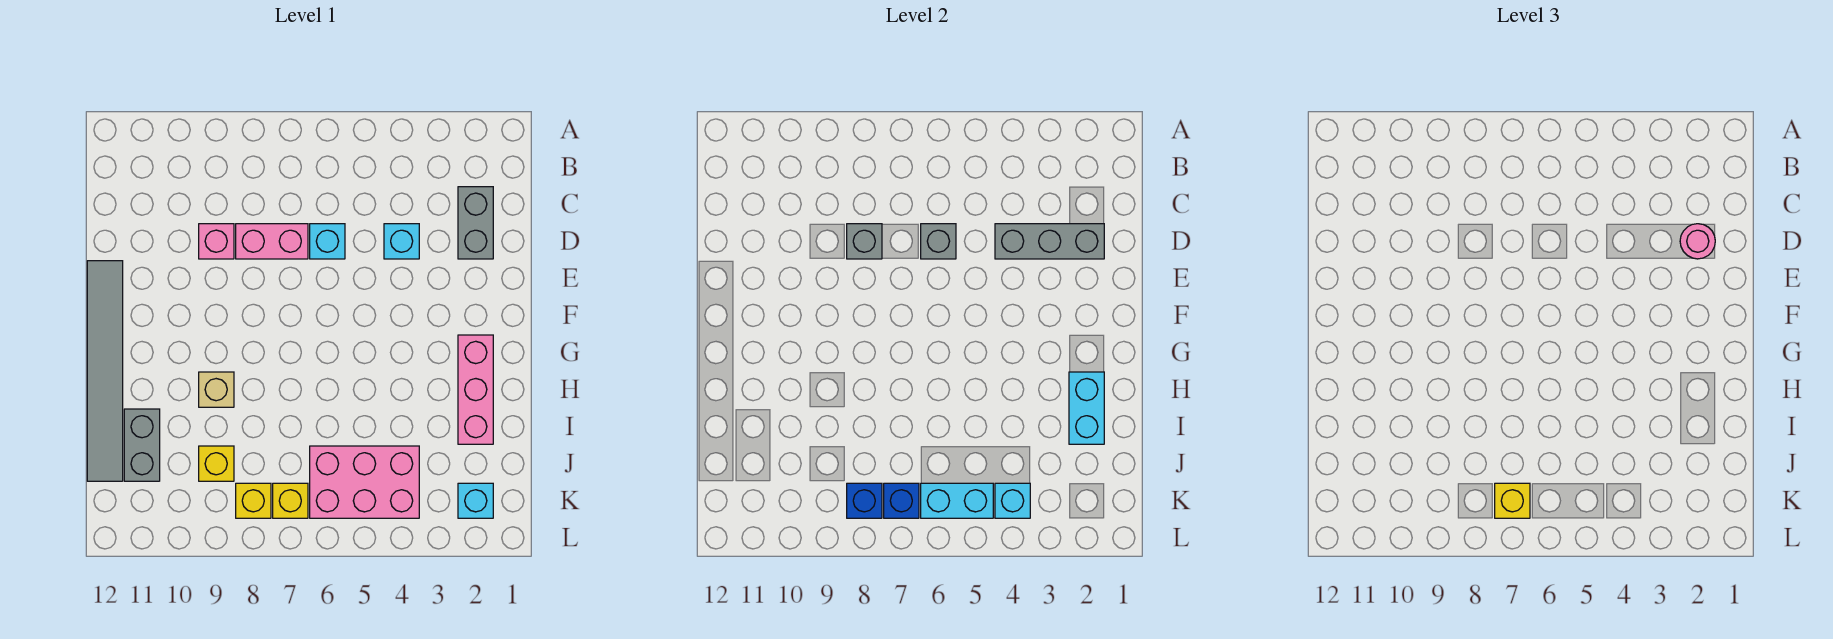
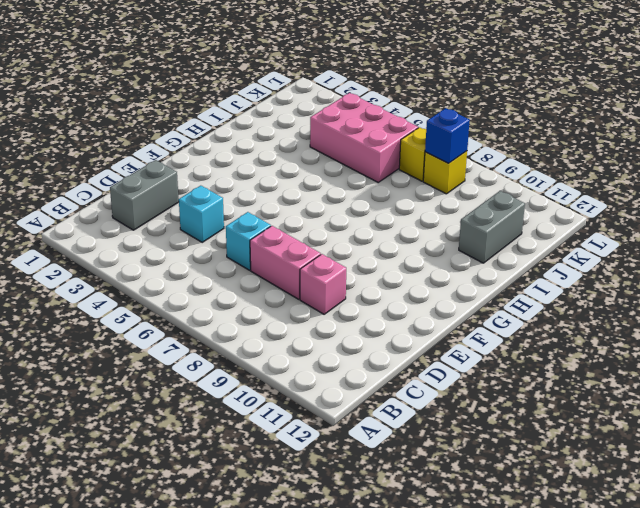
none -> grey tile E12:J12 level 1
none -> pink brick G2:I2 level 1
none -> tan brick H9 level 1

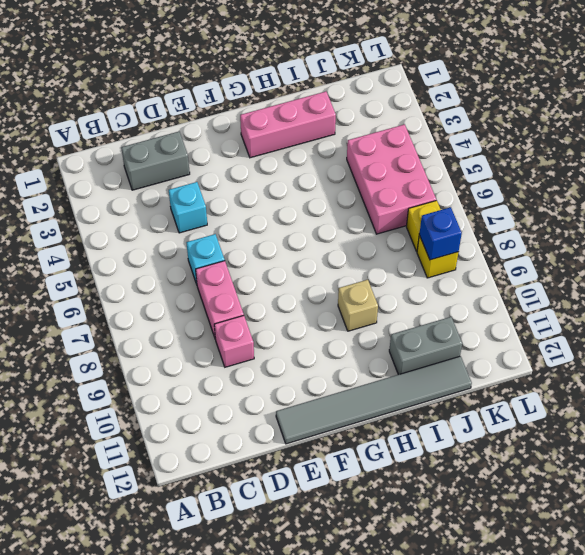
none -> yellow brick J9 level 1
none -> cyan brick K2 level 1
none -> grey brick D2:D4 level 2

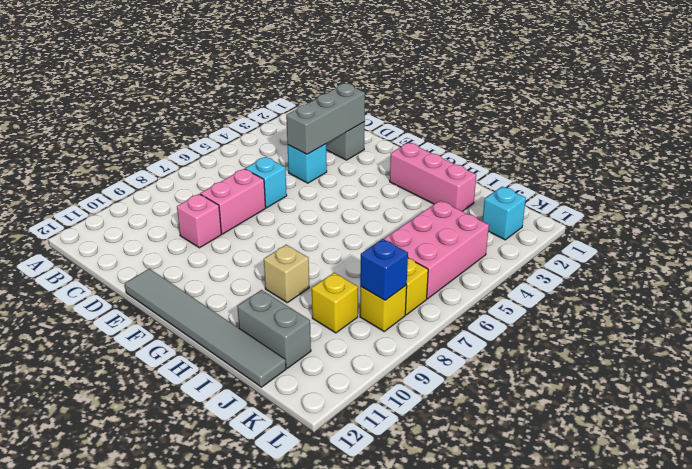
none -> grey brick D6 level 2
none -> grey brick D8 level 2
none -> cyan brick H2:I2 level 2

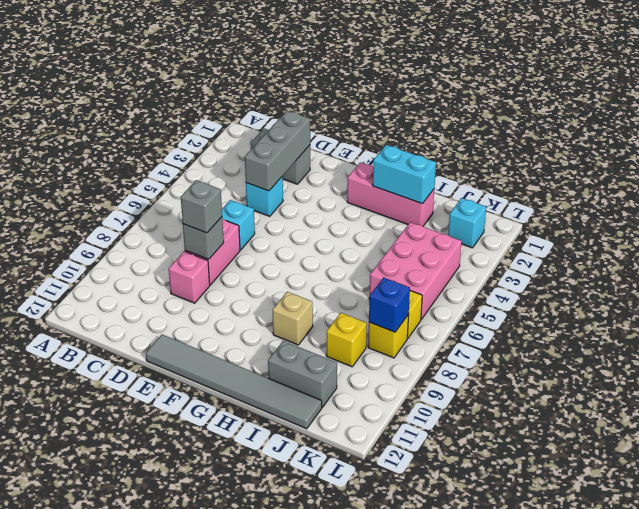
grey brick D8 level 3 -> grey brick D6 level 2
none -> cyan brick K4 level 2
none -> cyan brick K5:K6 level 2
none -> blue brick K7 level 2

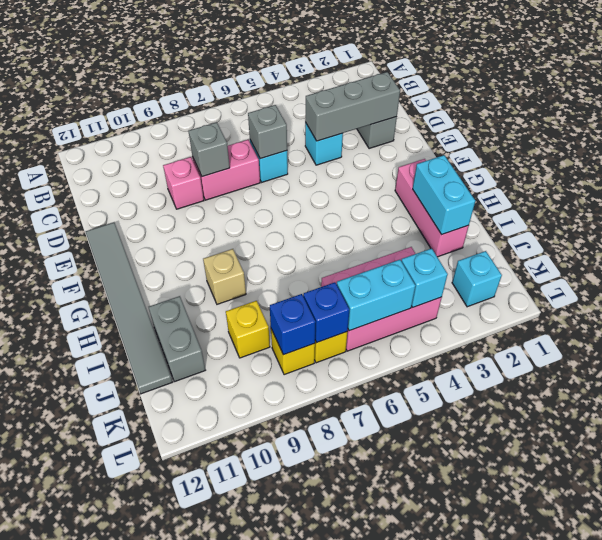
none -> pink round brick D2 level 3
none -> yellow brick K7 level 3

